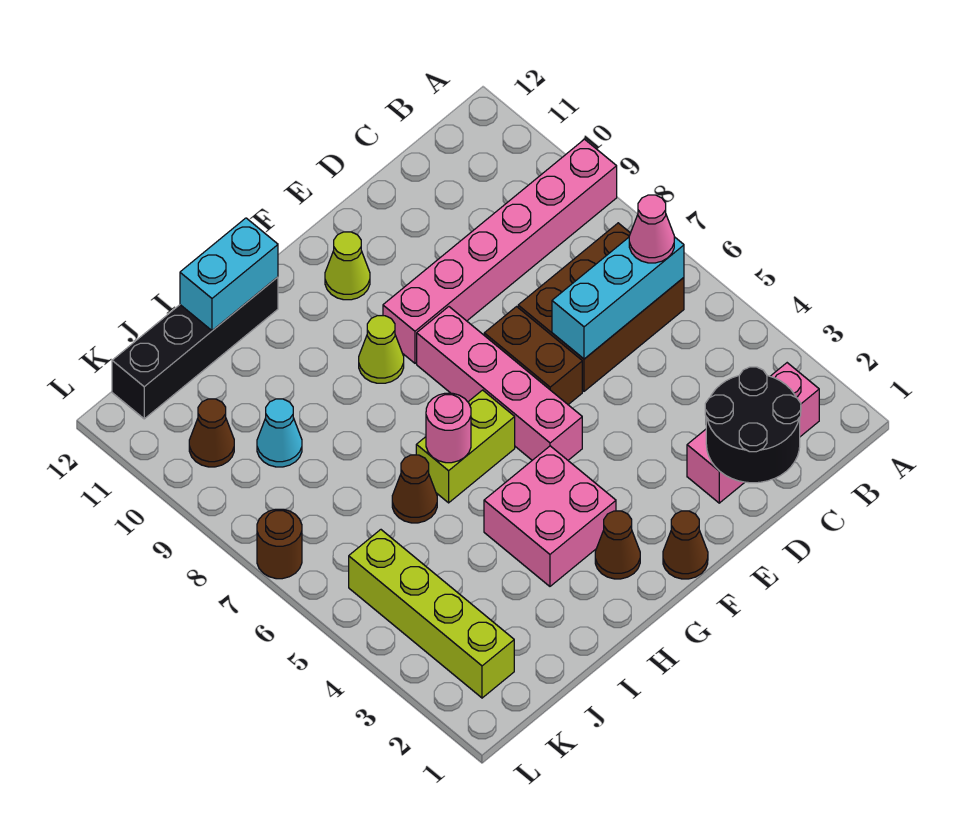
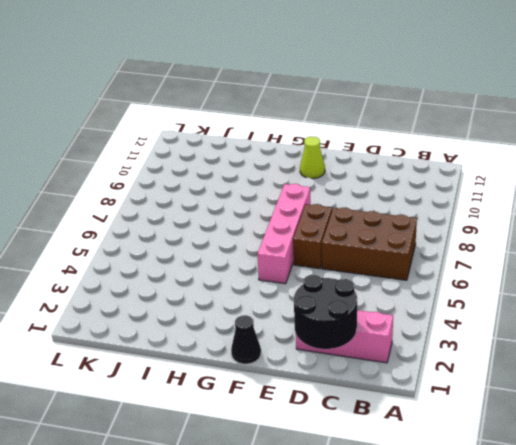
black cone F1 level 1 -> brown cone F1 level 1
none -> pink brick A9:F9 level 1
none -> brown cone G2 level 1
none -> pink brick G3:H4 level 1

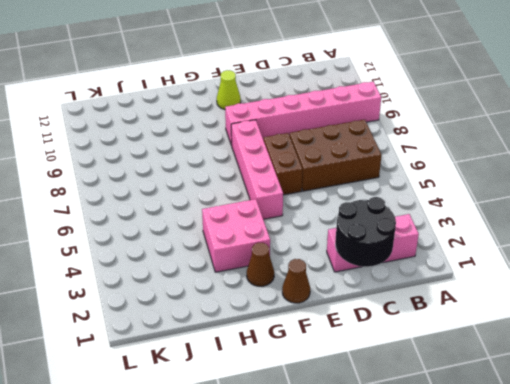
none -> lime brick G6:H6 level 1
none -> lime cone G9 level 1
none -> black brick H12:K12 level 1

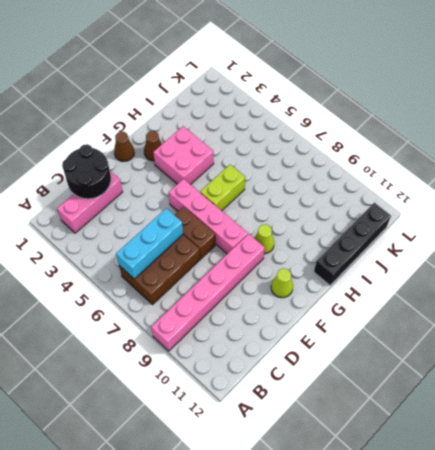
none -> brown cone I6 level 1
none -> cyan cone J9 level 1
none -> lime brick K2:K5 level 1

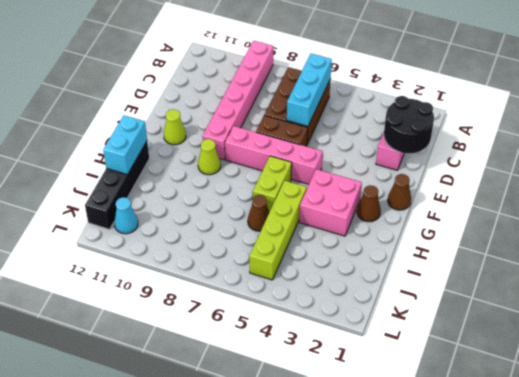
lime brick H5:K5 level 1 -> lime brick K2:K5 level 1
cyan cone K11 level 1 -> cyan cone J9 level 1
none -> brown cone K10 level 1
none -> brown round brick L7 level 1
none -> pink round brick H6 level 2

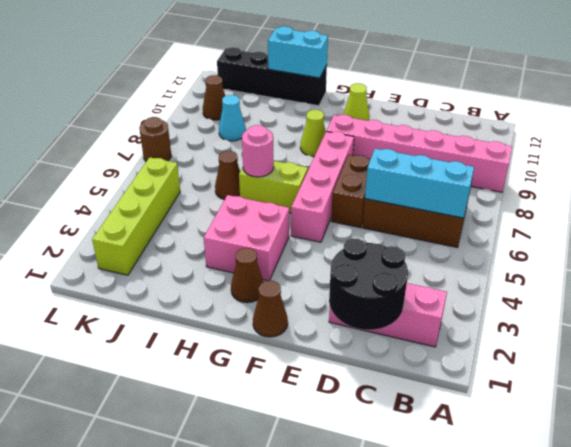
none -> pink cone B6 level 3

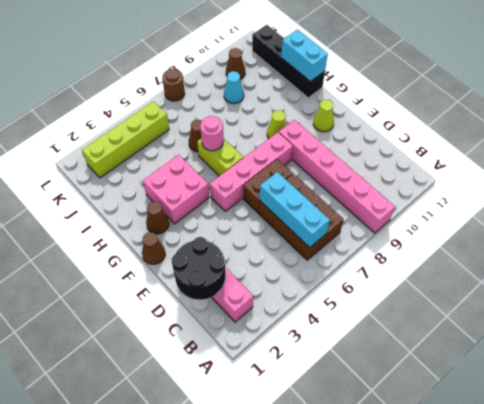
none -> pink cone B6 level 3

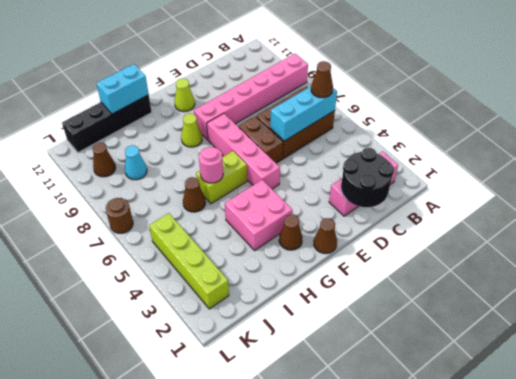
brown cone B6 level 3 -> pink cone B6 level 3

